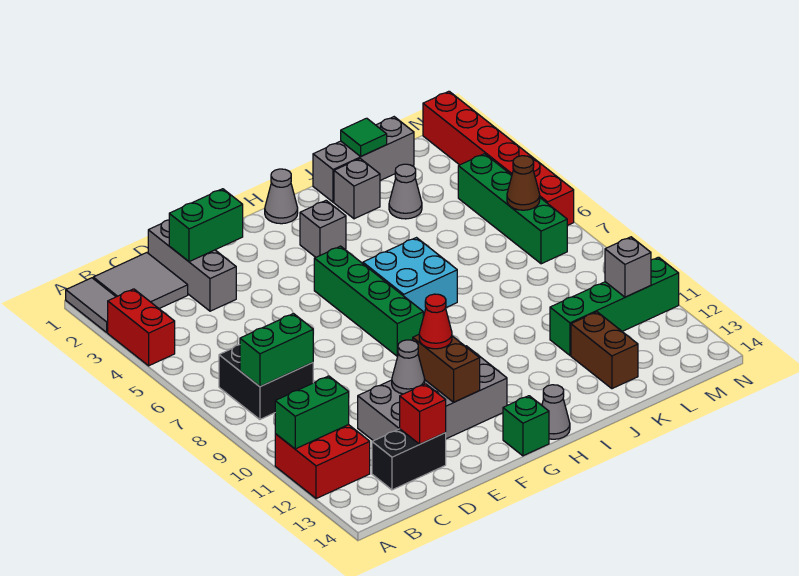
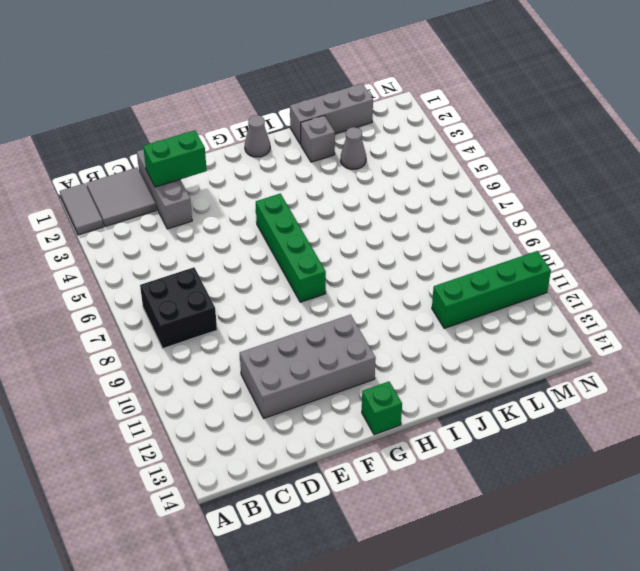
none -> red brick A3:A4 level 1
none -> red brick A11:B12 level 1
none -> black brick C13:D13 level 1
none -> grey brick H3 level 1

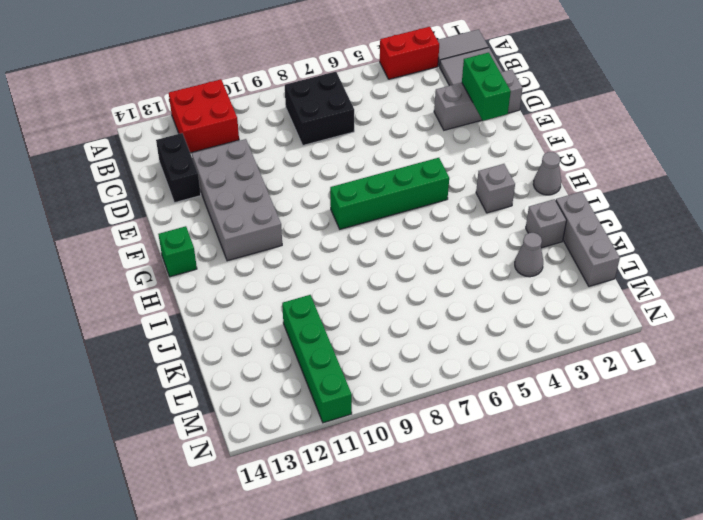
none -> cyan brick H6:I7 level 1
none -> grey cone H14 level 1
none -> brown brick K12:K13 level 1
none -> green brick M4:M7 level 1

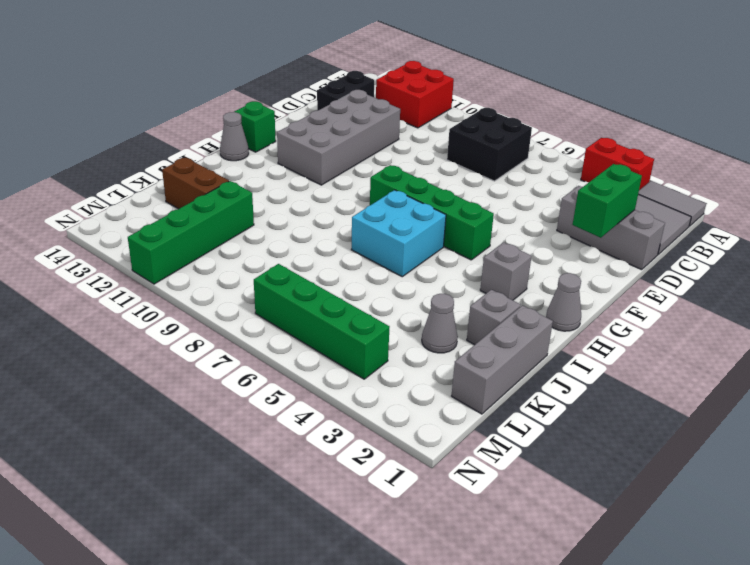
none -> red brick N1:N6 level 1
none -> green brick A11:B11 level 2
none -> green brick B8:C8 level 2
none -> red brick D13 level 2

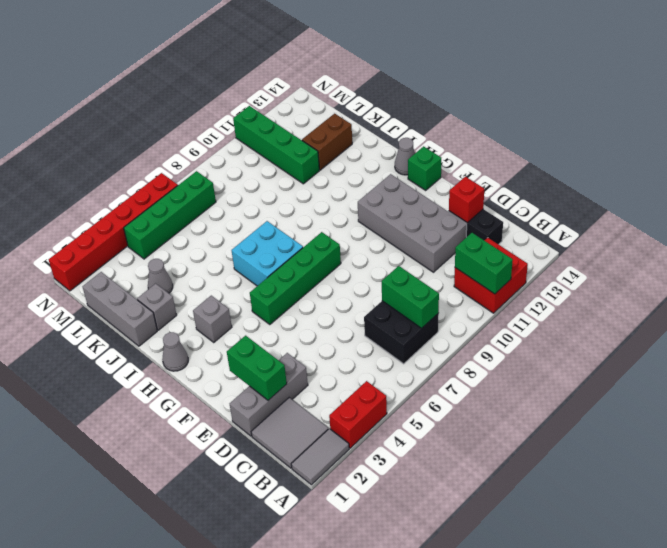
none -> grey cone E11 level 2
none -> brown brick F11:F12 level 2
none -> green tile K1 level 2
none -> brown cone M6 level 2

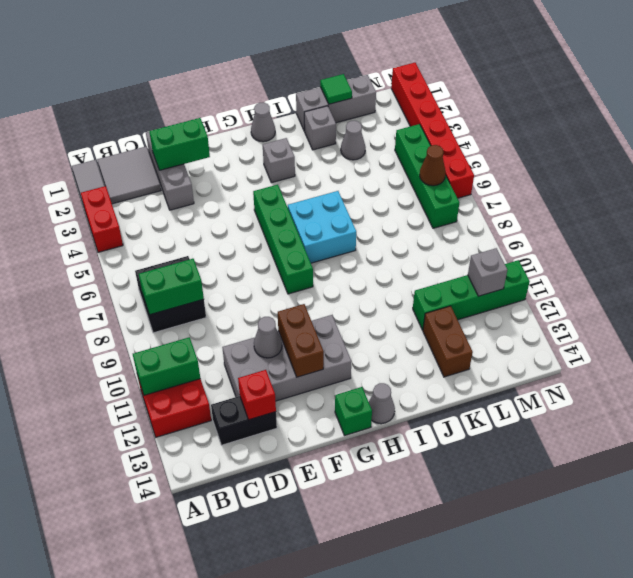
none -> red cone F11 level 3

